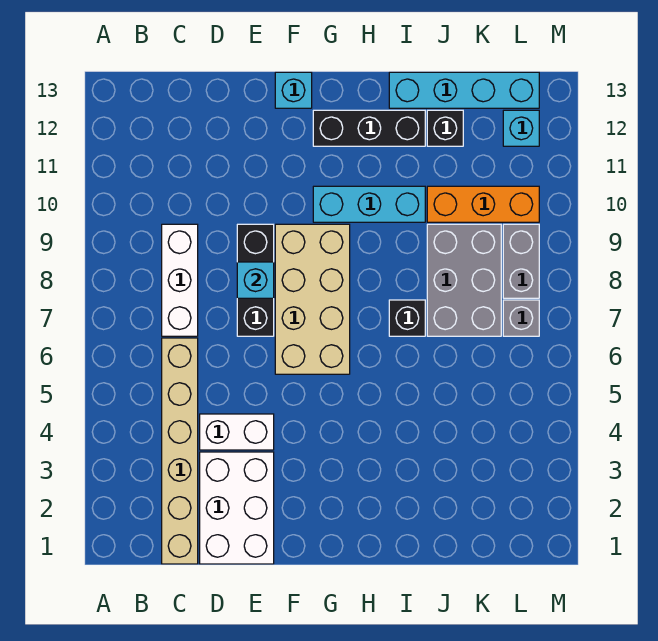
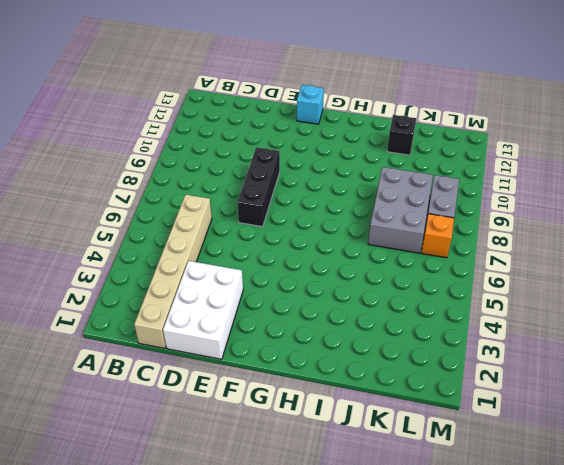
orange brick L7 level 1 -> grey brick L7 level 1
none -> white brick C7:C9 level 1
none -> white brick D4:E4 level 1
none -> tan brick F6:G9 level 1

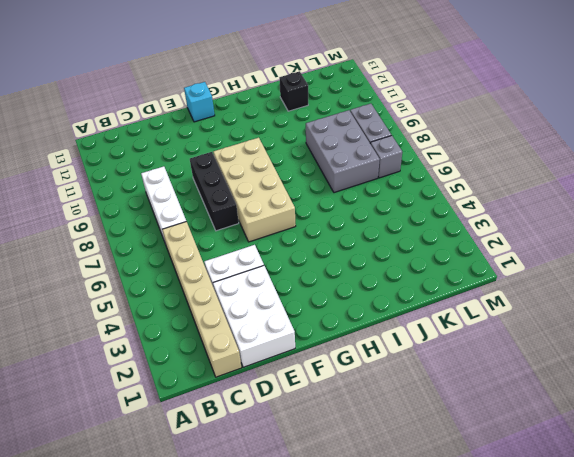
none -> cyan brick G10:I10 level 1
none -> black brick G12:I12 level 1
none -> black brick I7 level 1

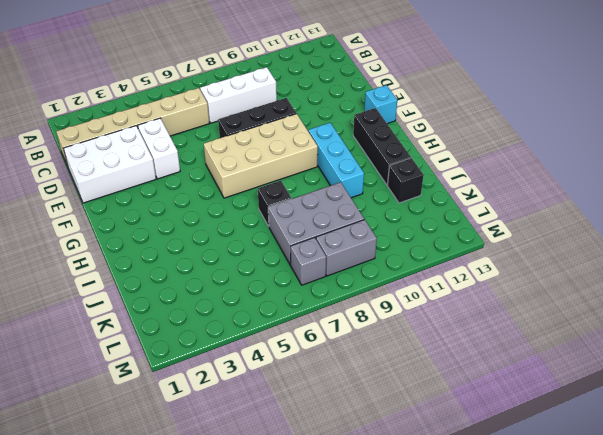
none -> cyan brick I13:L13 level 1
none -> orange brick J10:L10 level 1
none -> cyan brick L12 level 1

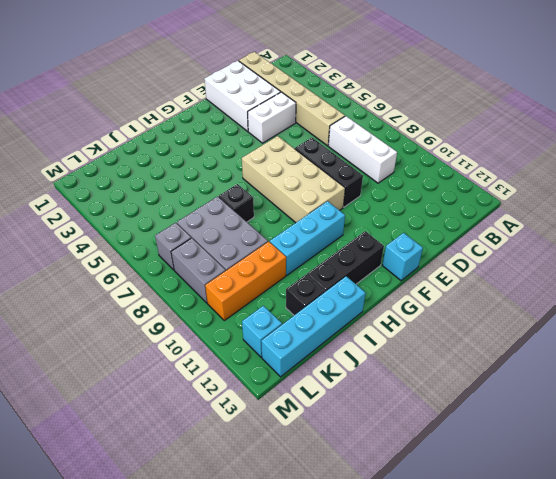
none -> cyan brick E8 level 2

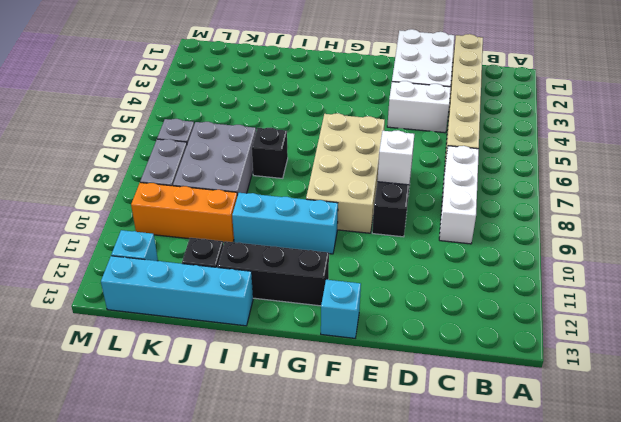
white brick E8 level 2 -> cyan brick E8 level 2

